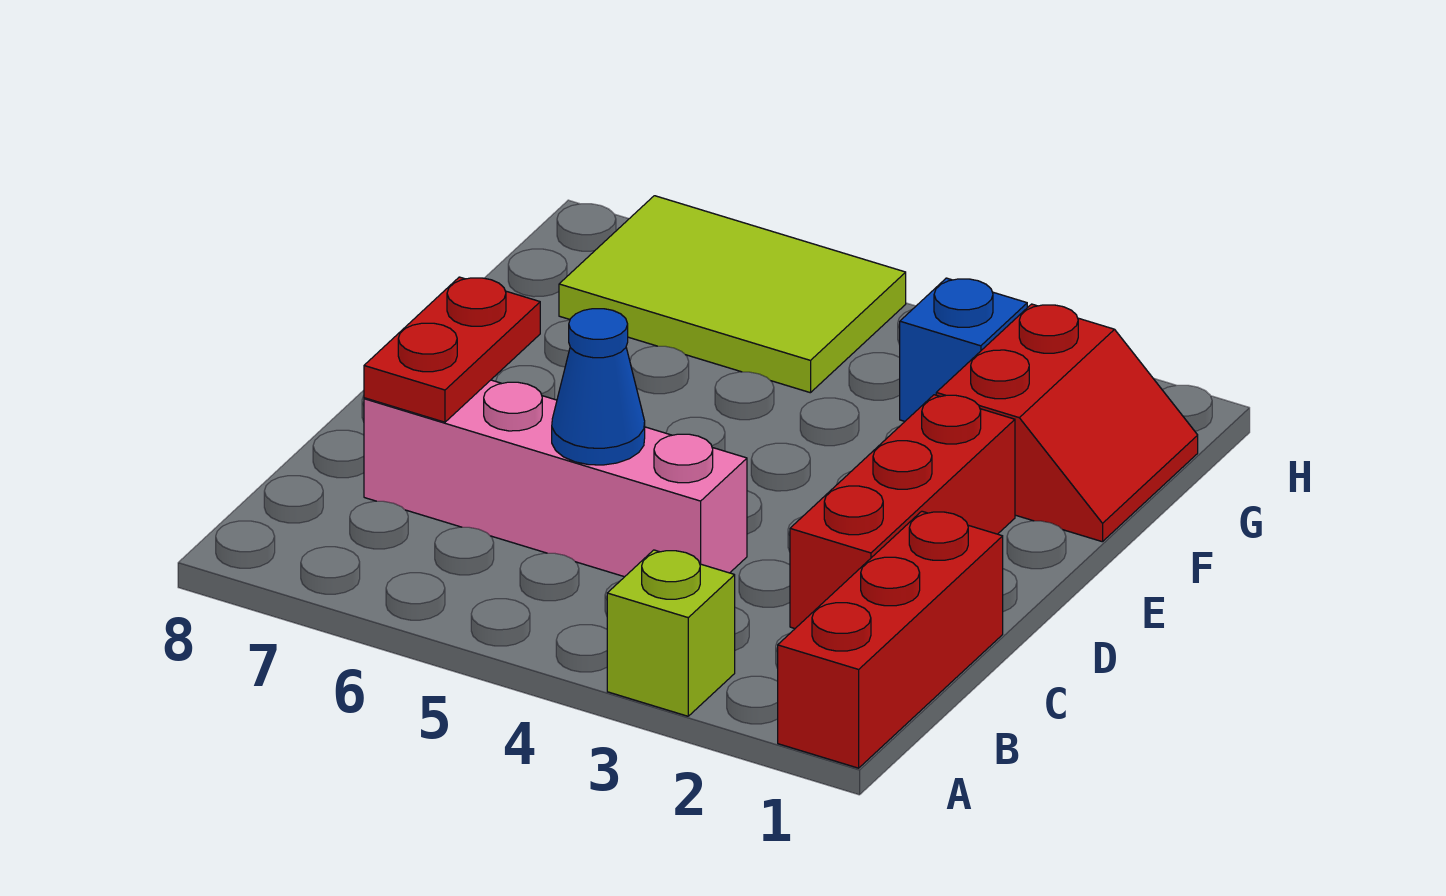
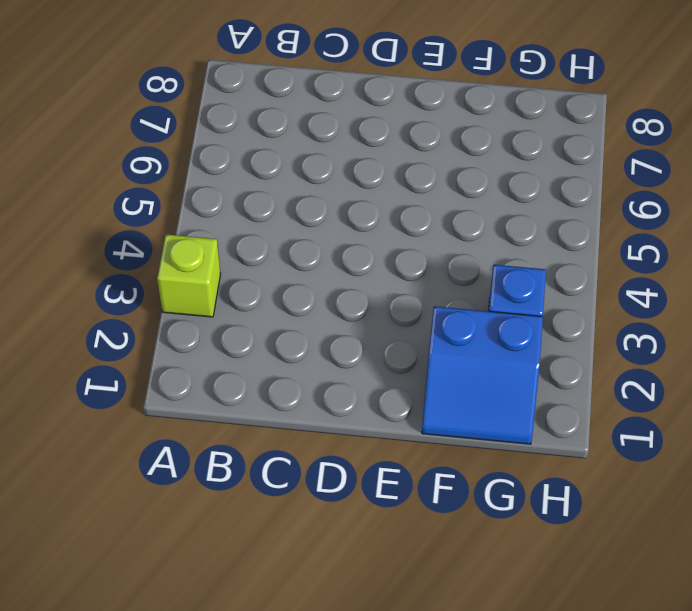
blue slope F1:G2 level 1 top 2 -> red slope F1:G2 level 1 top 2
none -> red brick A1:C1 level 1
none -> red brick C2:E2 level 1

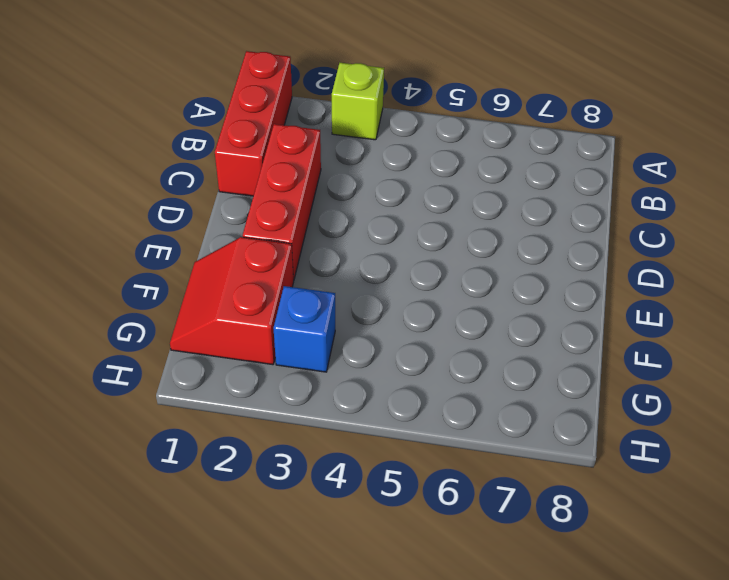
none -> pink brick C4:C7 level 1
none -> lime tile G5:H7 level 1

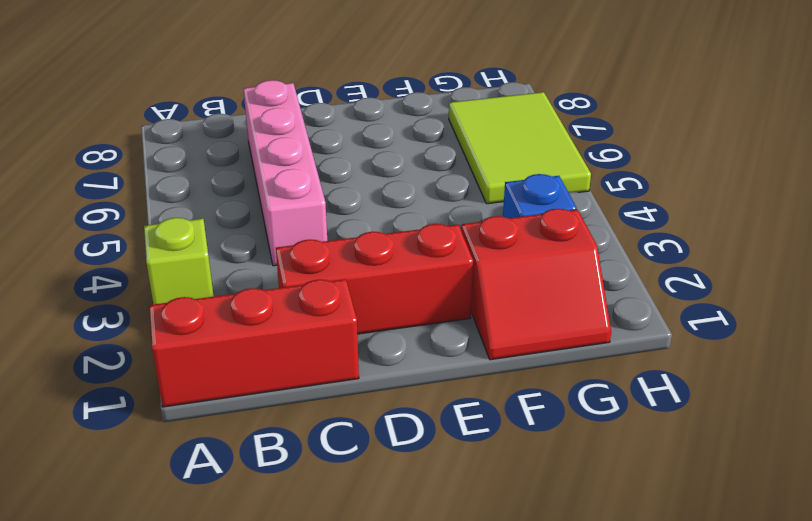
none -> blue cone C5 level 2
none -> red plate C7:D7 level 2

